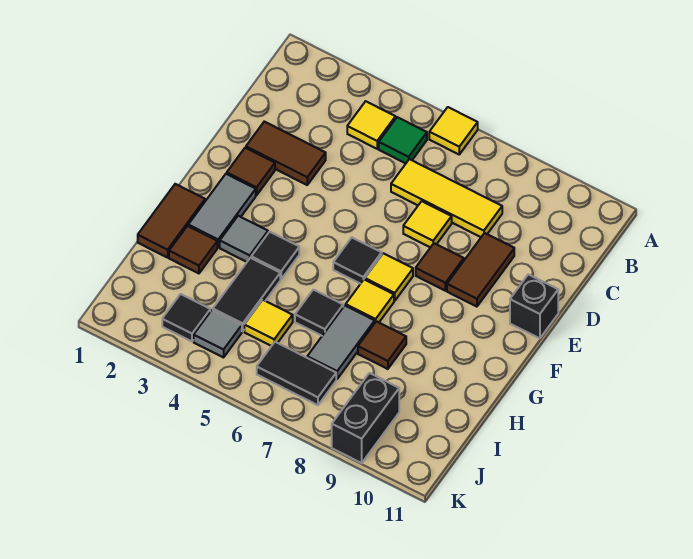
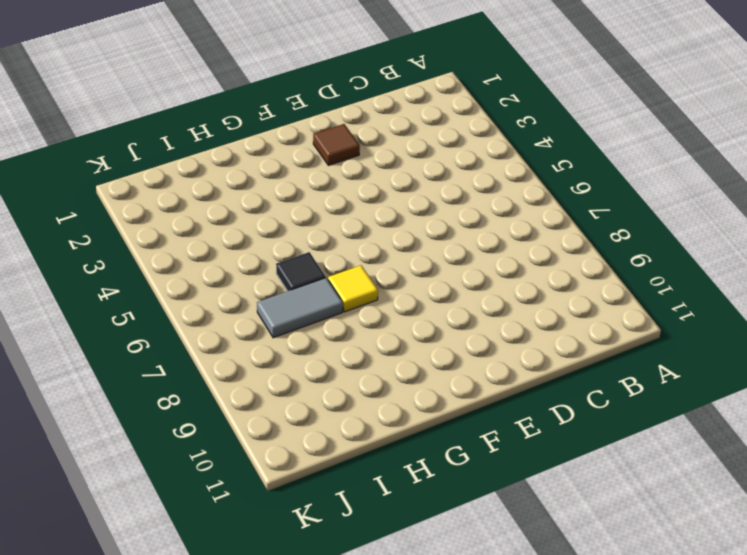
none -> yellow tile A6 level 1
none -> yellow tile B4 level 1
none -> green tile B5 level 1

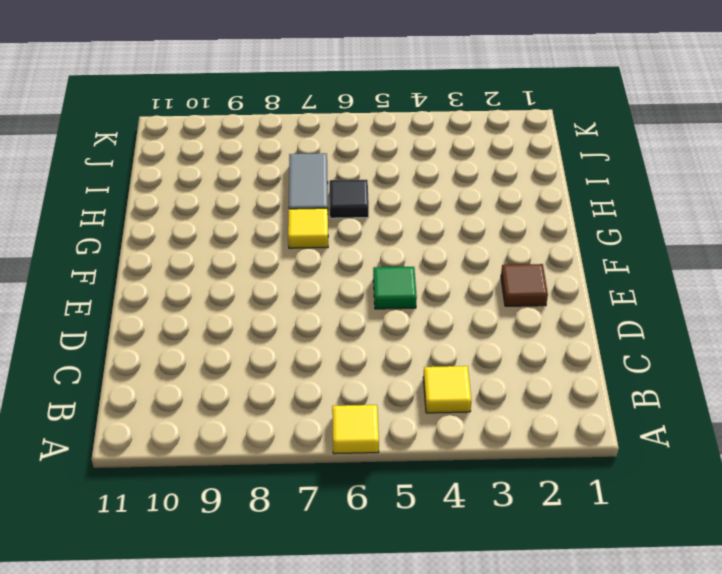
green tile E5 level 1 -> green tile B5 level 1
none -> yellow tile C6:C8 level 1
none -> brown tile D2:D3 level 1
none -> yellow tile D7 level 1

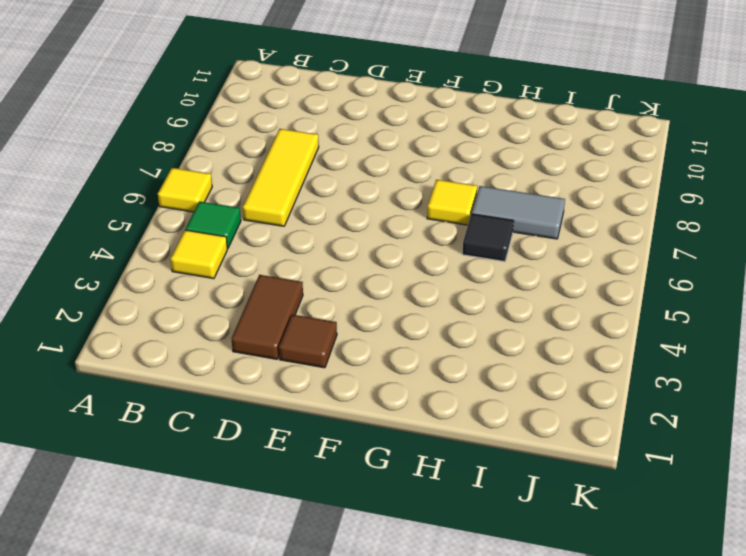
none -> yellow tile D7 level 1
none -> brown tile D9:E9 level 1
none -> brown tile E8 level 1

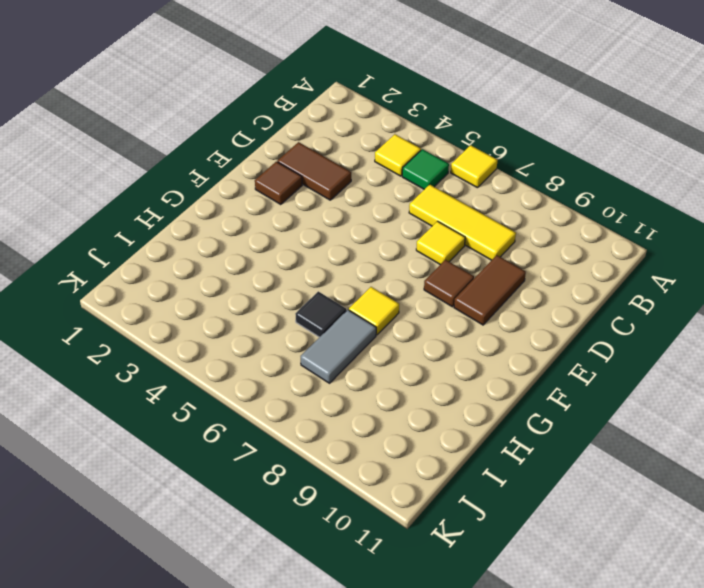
none -> black brick E11 level 1
none -> grey tile F2:G2 level 1
none -> black tile F6 level 1

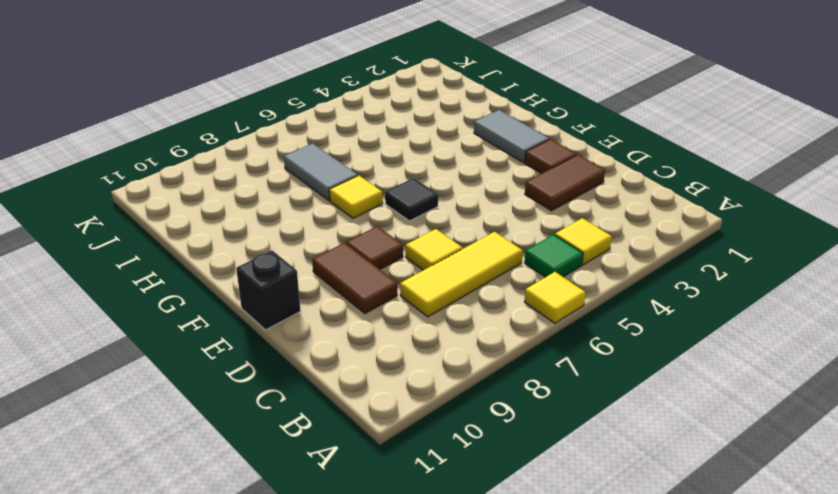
none -> yellow tile F7 level 1
none -> brown tile G1:H1 level 1
none -> grey tile G3 level 1

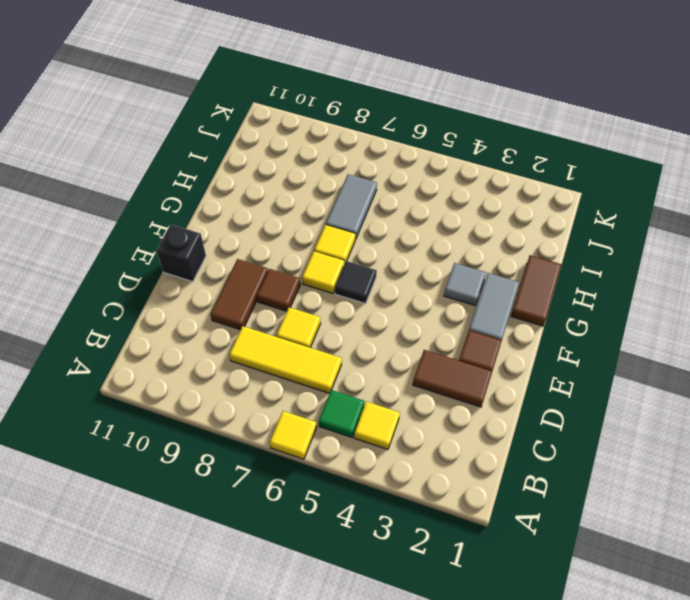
none -> black tile G4 level 1
none -> brown tile H2 level 1
none -> black tile H4:I4 level 1

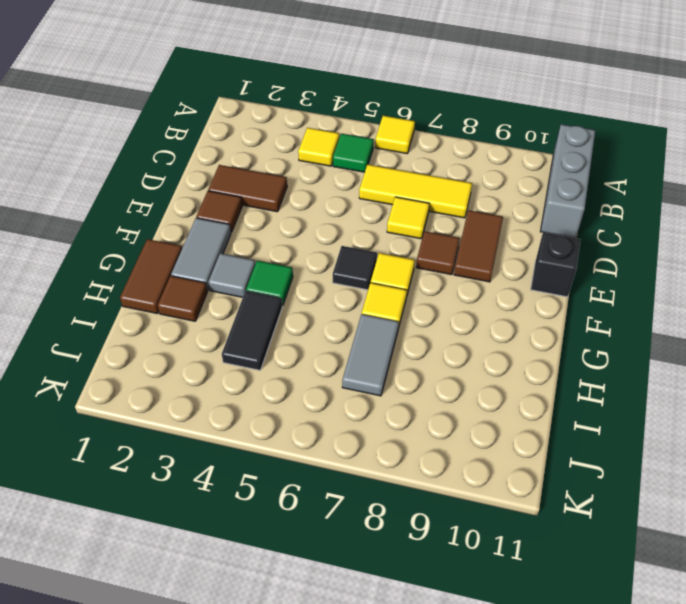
grey brick A11:C11 level 1 -> none
green tile G4 level 1 -> black tile G4 level 1
none -> black tile H6 level 1
none -> brown tile H8 level 1
none -> yellow tile I5 level 1

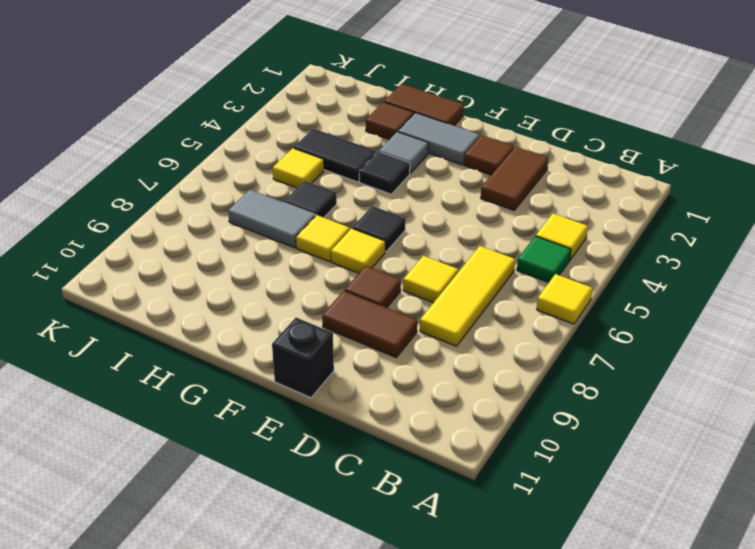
none -> brown tile H8 level 1
none -> black tile J3 level 1
none -> grey tile J4 level 1

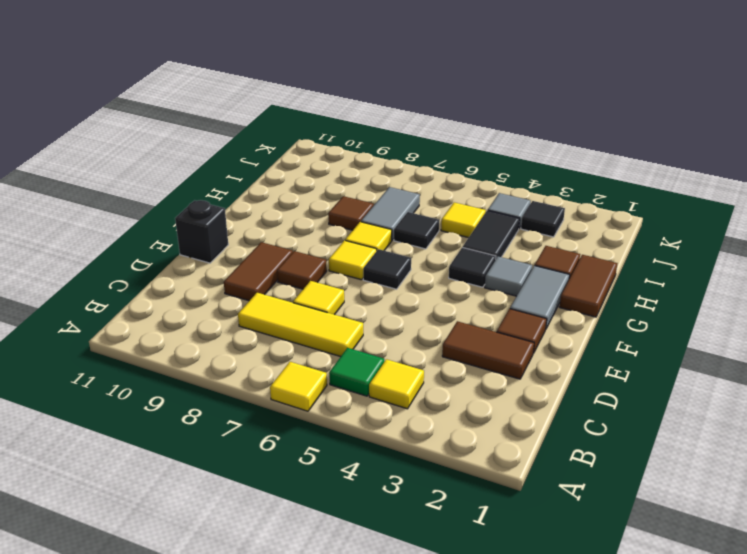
none -> black tile J6:J7 level 1
none -> black brick J9:K9 level 1

